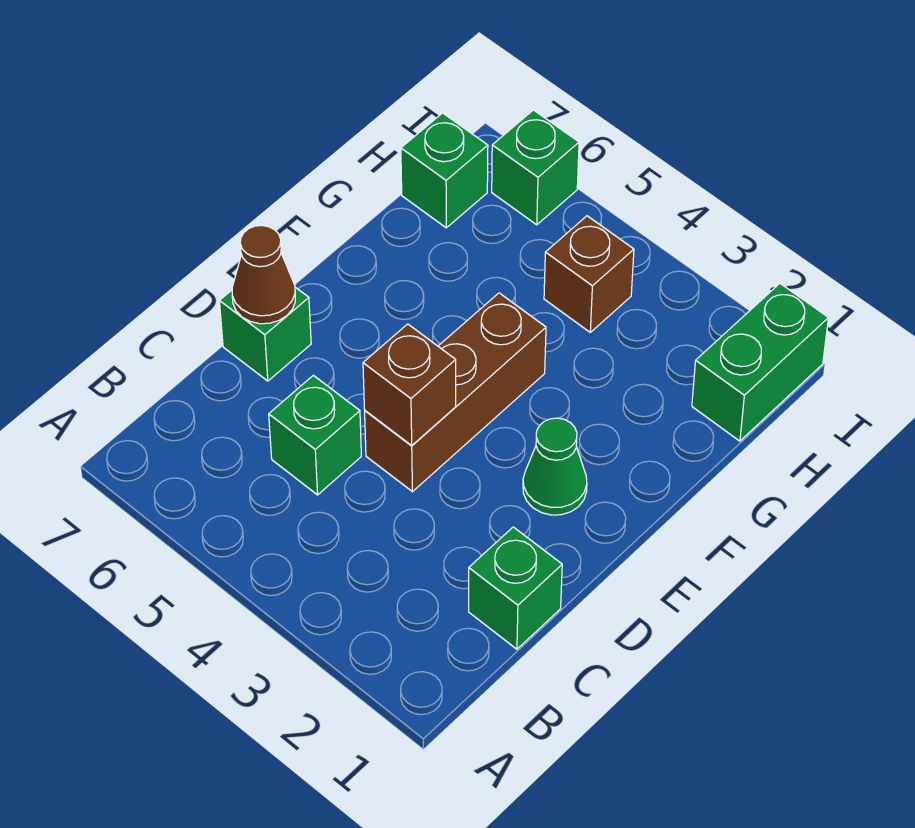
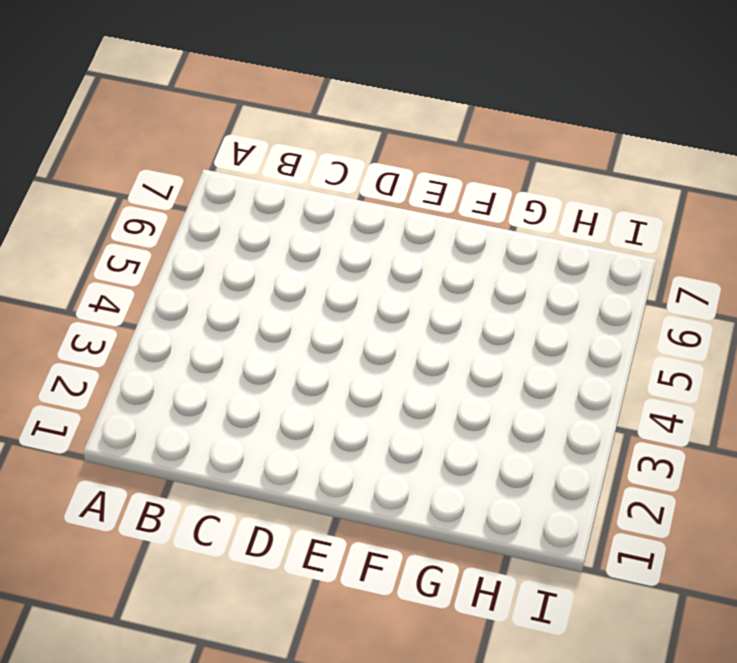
none -> green brick C1 level 1
none -> green brick C5 level 1

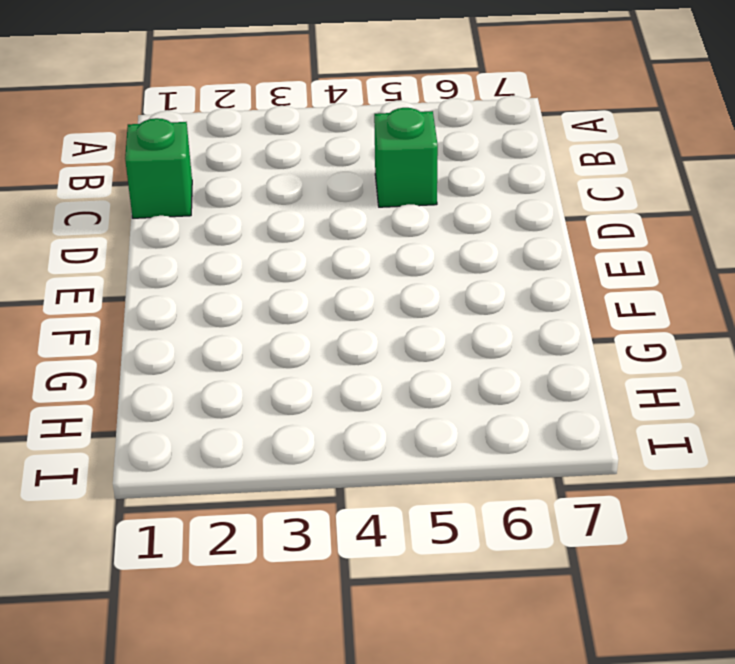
none -> brown brick D4:F4 level 1
none -> green brick D7 level 1

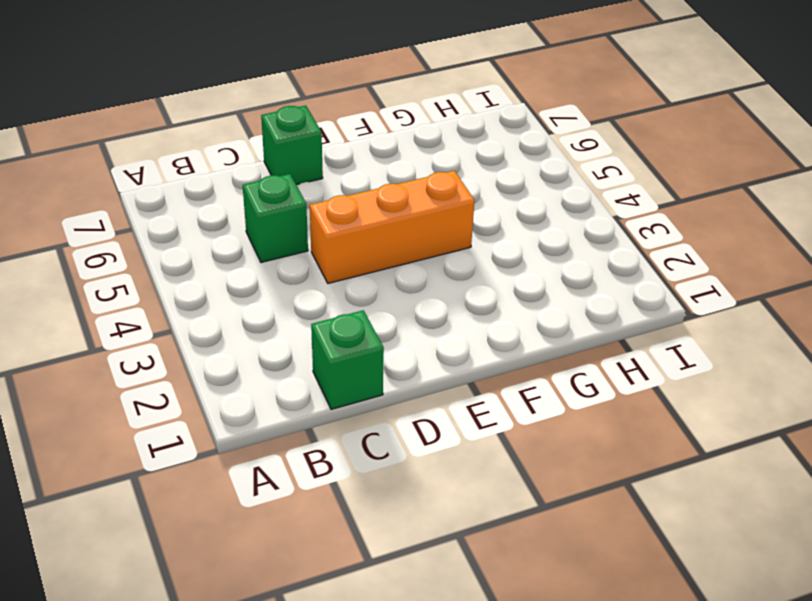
orange brick D4:F4 level 1 -> brown brick D4:F4 level 1
none -> green cone E2 level 1
none -> green brick H1:I1 level 1

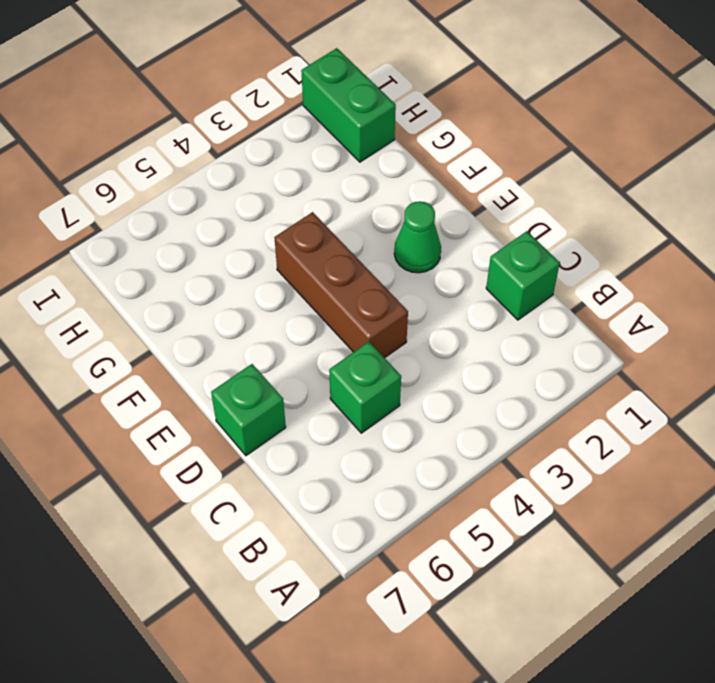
none -> brown brick H4 level 1
none -> green brick H7 level 1

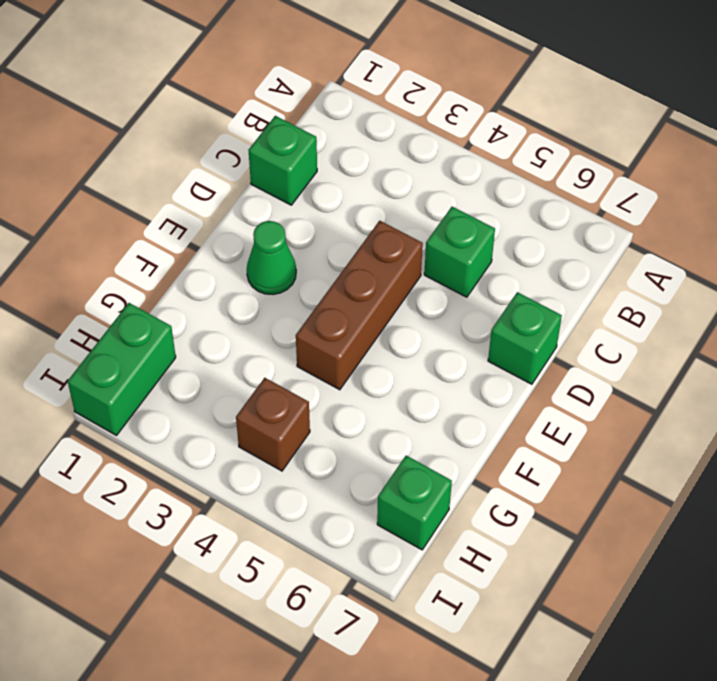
none -> green brick I6 level 1
none -> brown brick D4 level 2

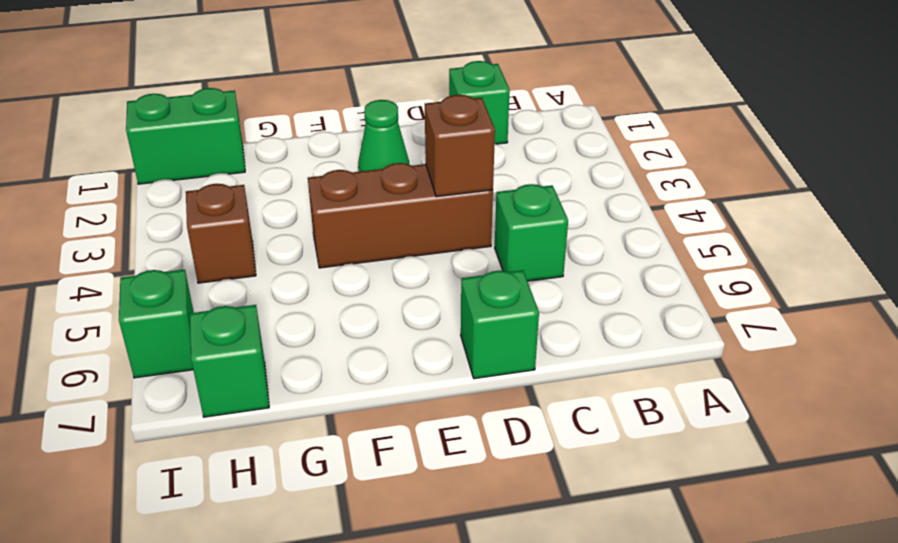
none -> brown cone D7 level 2

